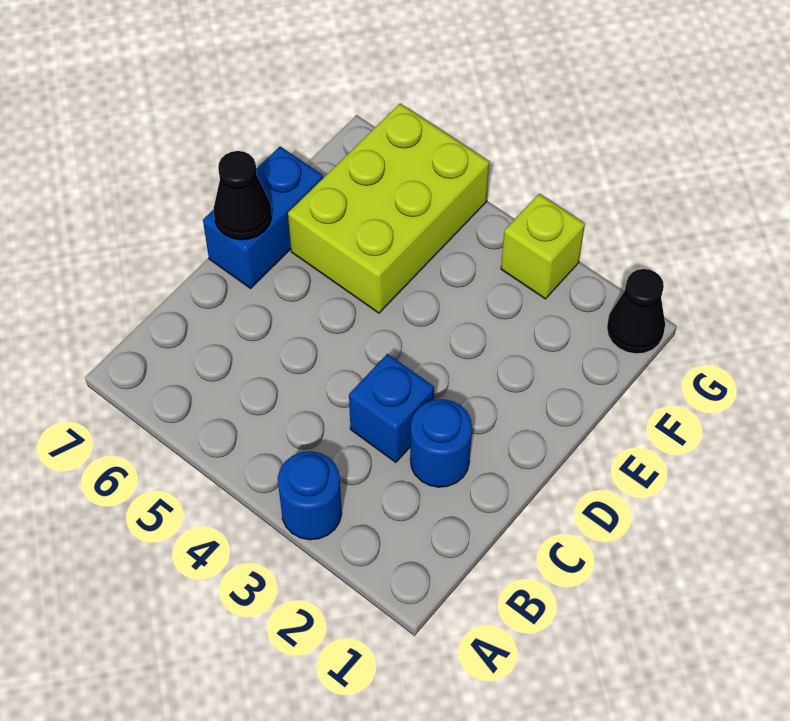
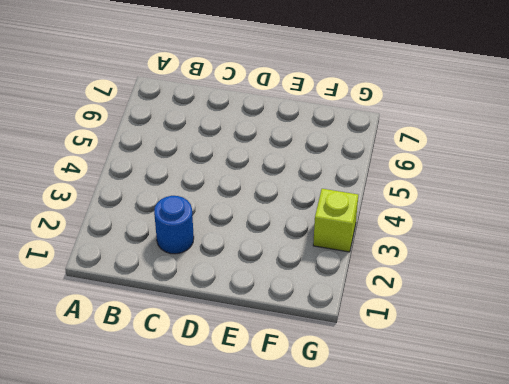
none -> blue round brick A3 level 1
none -> blue brick C3 level 1

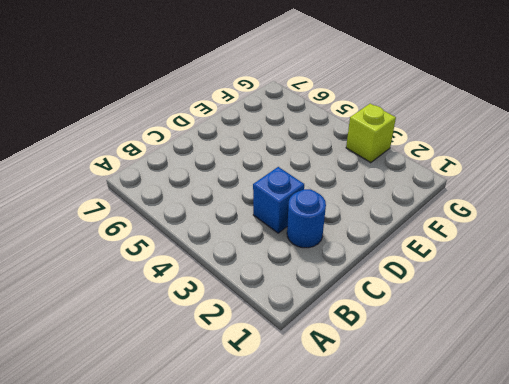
none -> blue round brick A3 level 1
none -> blue brick D7:E7 level 1

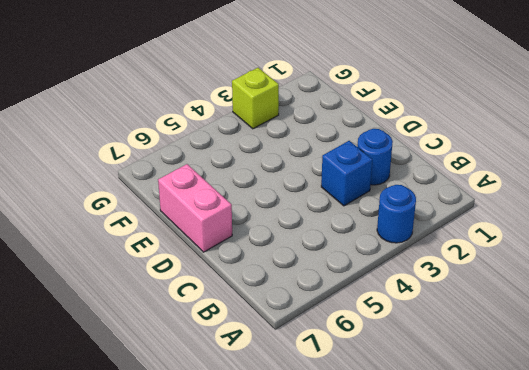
pink brick D7:E7 level 1 -> blue brick D7:E7 level 1
none -> lime brick E5:G6 level 1
none -> black cone G1 level 1

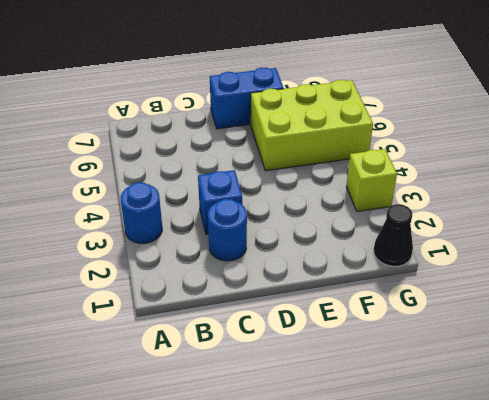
none -> black cone D7 level 2

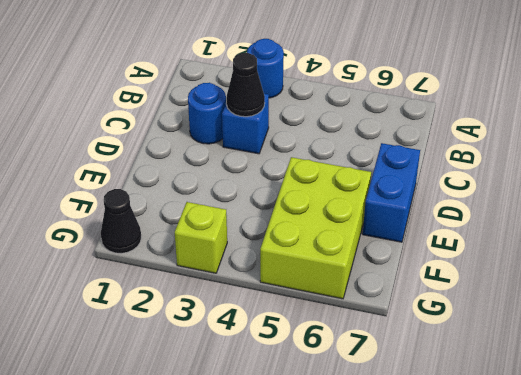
black cone C3 level 2 -> black cone D7 level 2

